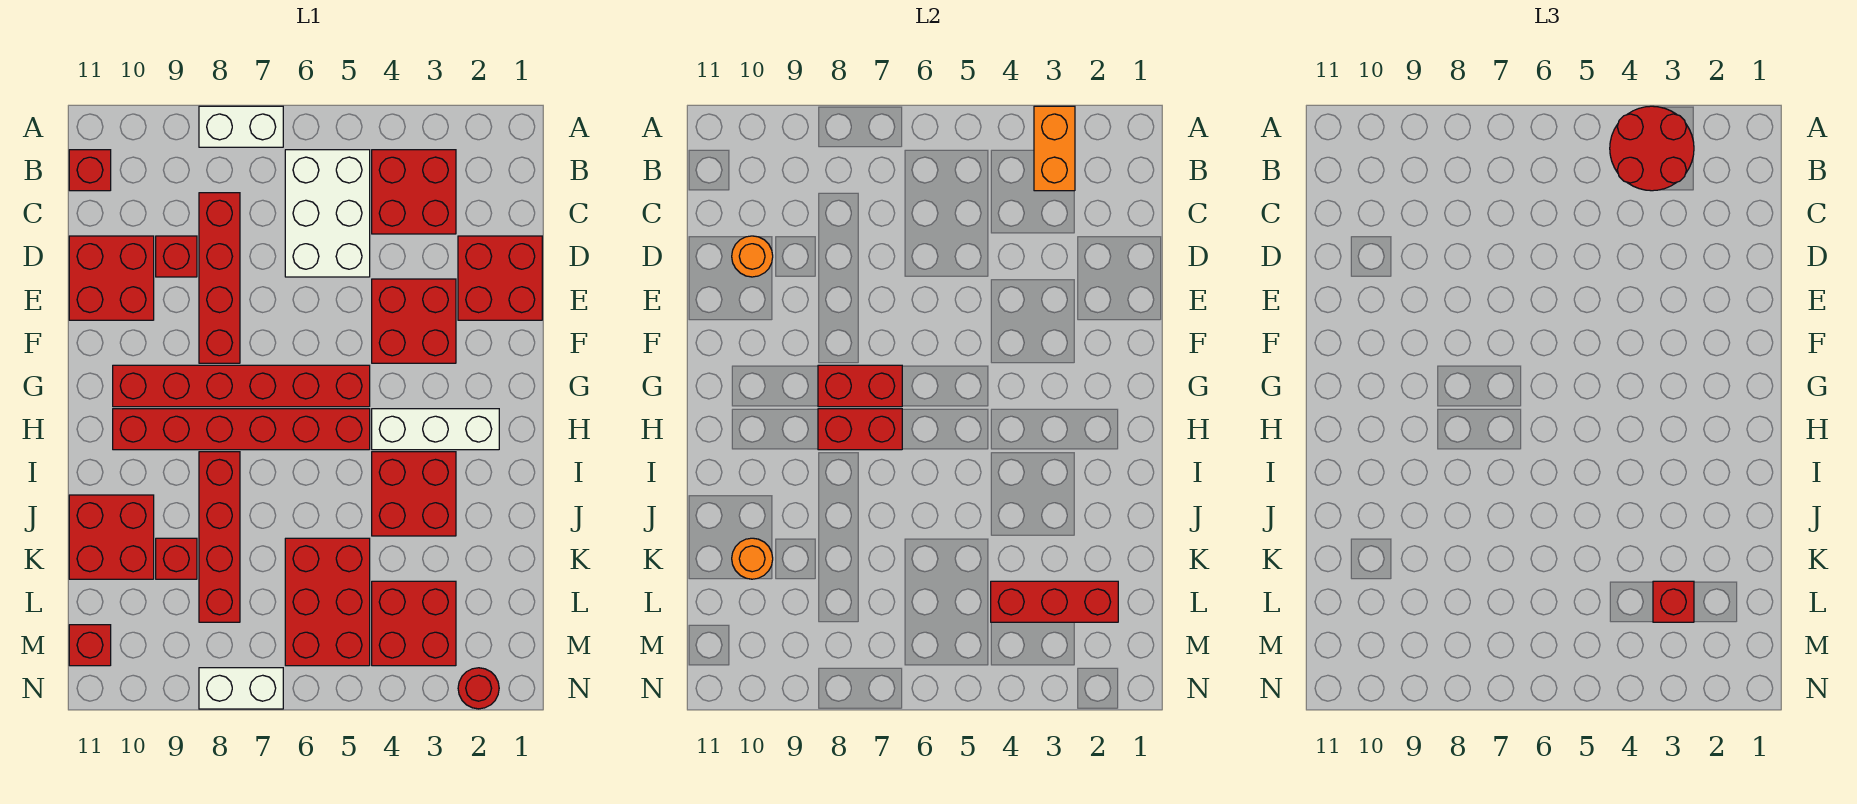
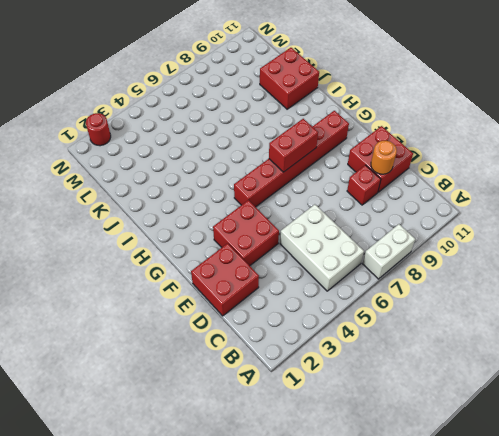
none -> red brick B3:C4 level 1
none -> red brick B11 level 1
none -> red brick C8:F8 level 1

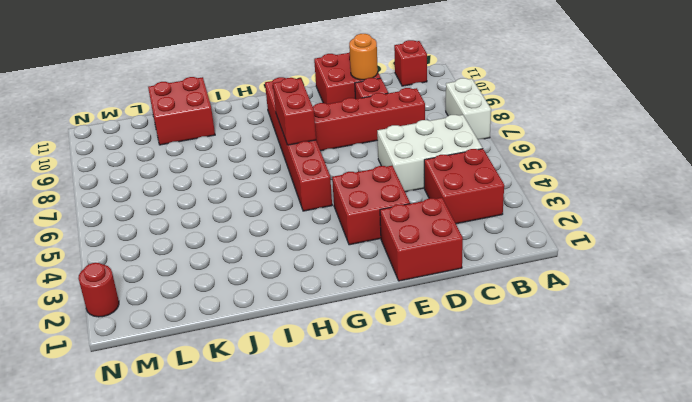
none -> white brick H2:H4 level 1
none -> red brick H5:H10 level 1
none -> red brick I3:J4 level 1

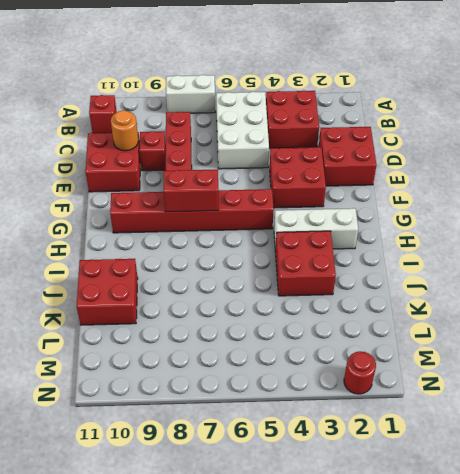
none -> red brick H5:H10 level 1
none -> red brick I8:L8 level 1
none -> red brick K5:M6 level 1

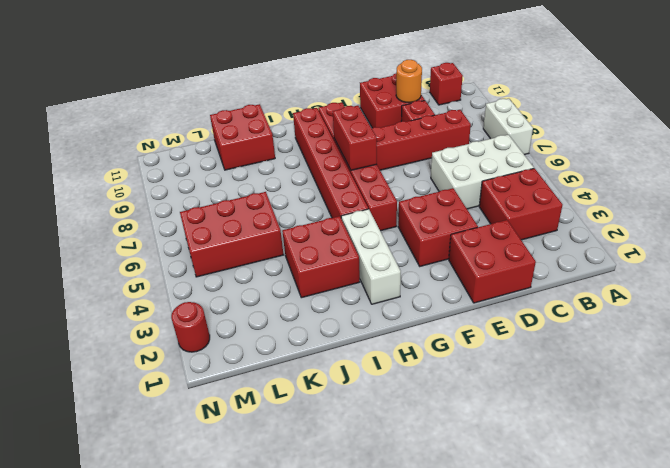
none -> red brick I8:L8 level 1
none -> red brick K9 level 1
none -> red brick L3:M4 level 1

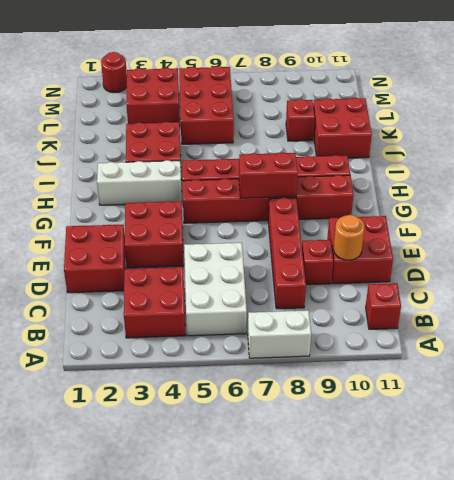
none -> red brick I8:L8 level 1
none -> red brick M11 level 1
none -> white brick N7:N8 level 1

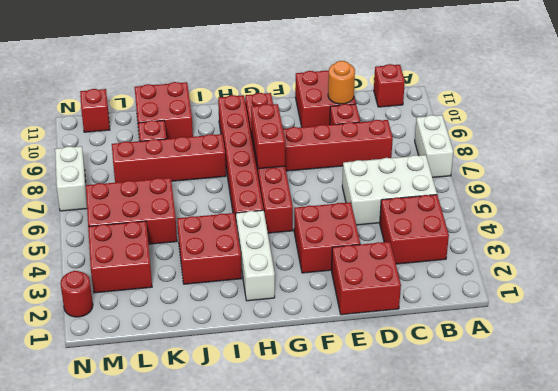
none -> orange brick A3:B3 level 2
none -> red brick H7:H8 level 2
none -> orange round brick K10 level 2

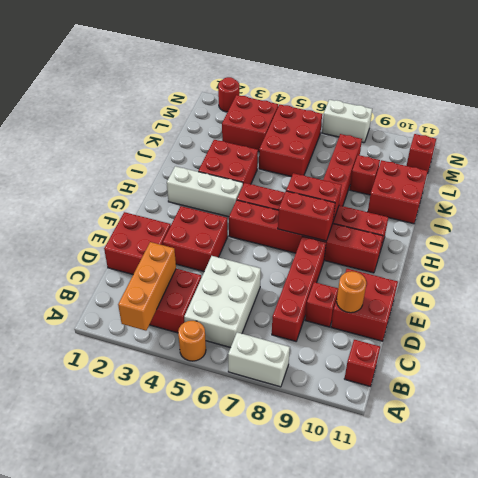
orange brick A3:C3 level 2 -> orange brick A3:B3 level 2
orange round brick A5 level 1 -> orange round brick K10 level 2
none -> red brick L2:L4 level 2
none -> red round brick A3:B4 level 3
none -> red brick L3 level 3

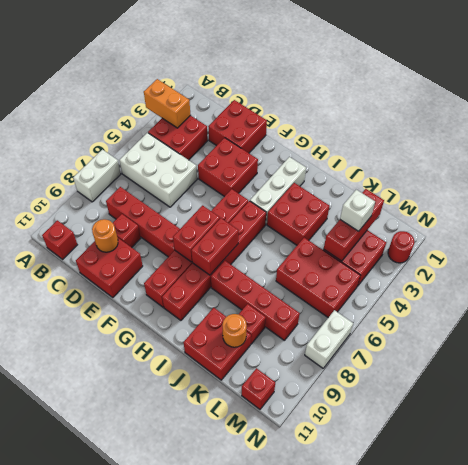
white brick L3 level 3 -> red brick L3 level 3
none -> red round brick A3:B4 level 3

